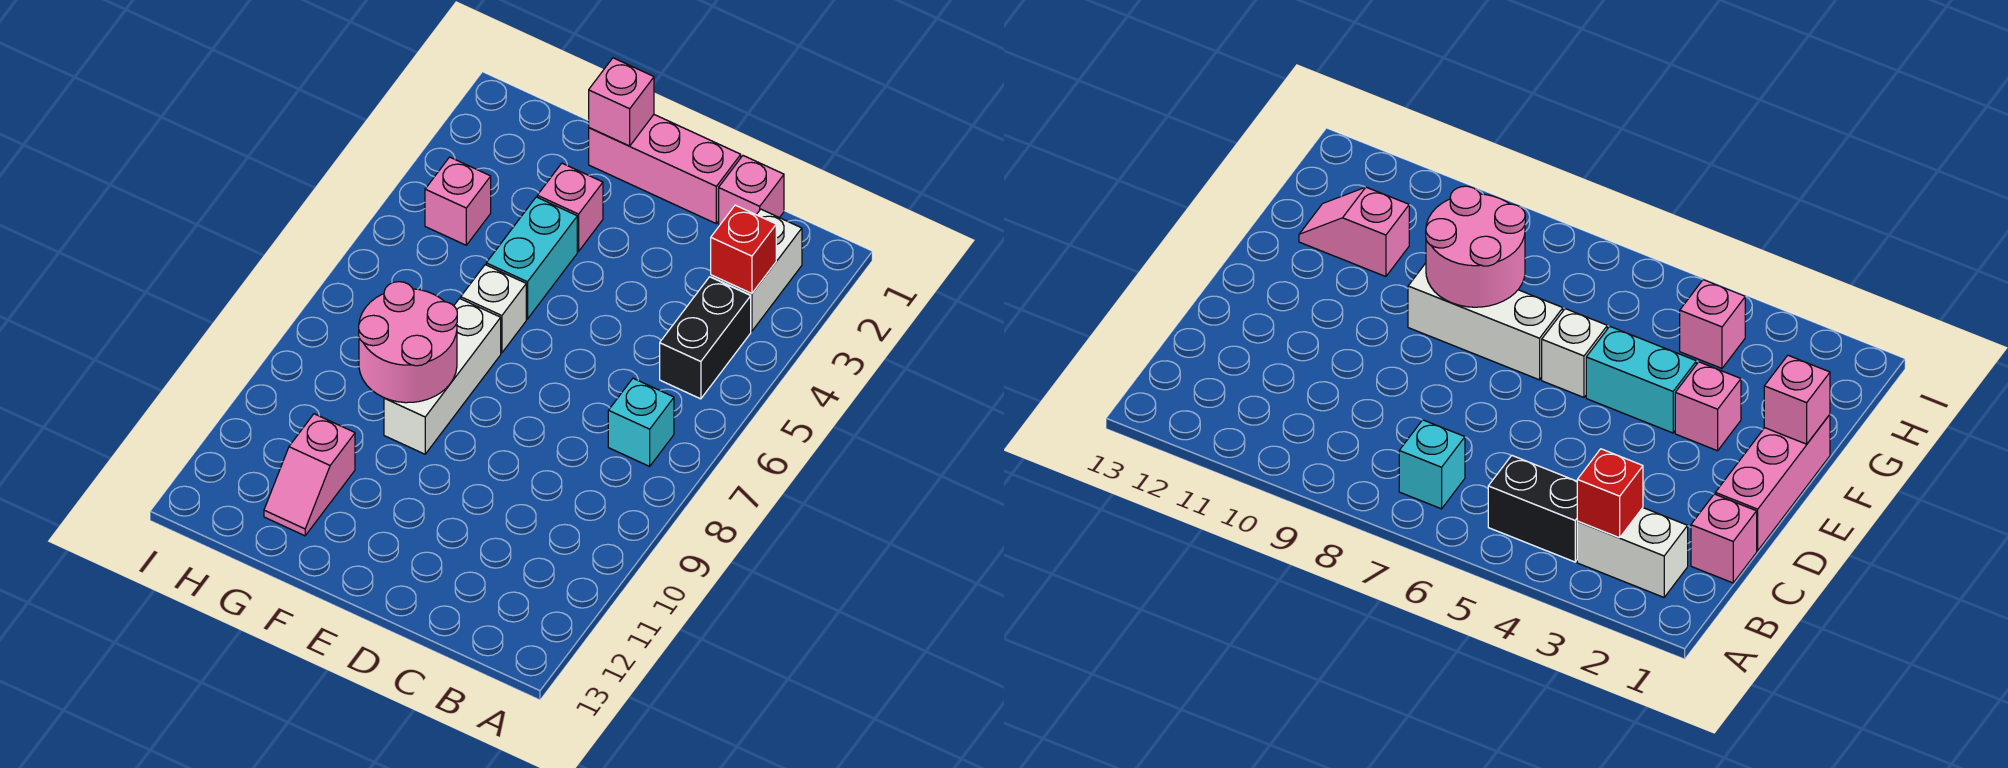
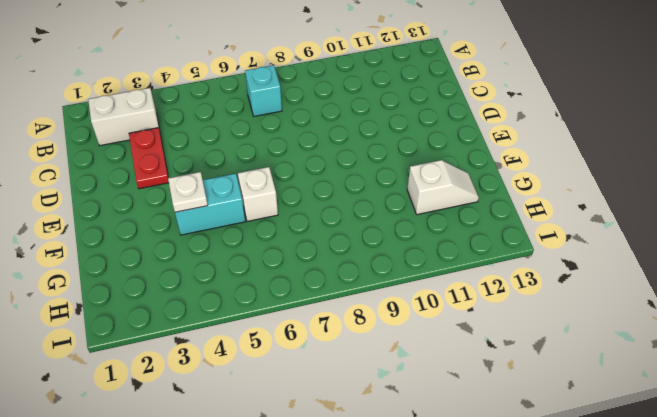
red plate C3:D3 level 1 -> none
white plate F4 level 2 -> none
white slope G11:G12 level 1 top 11 -> pink slope G11:G12 level 1 top 11
none -> black brick B4:B5 level 1
none -> pink brick C1 level 1
none -> pink brick D1:F1 level 1

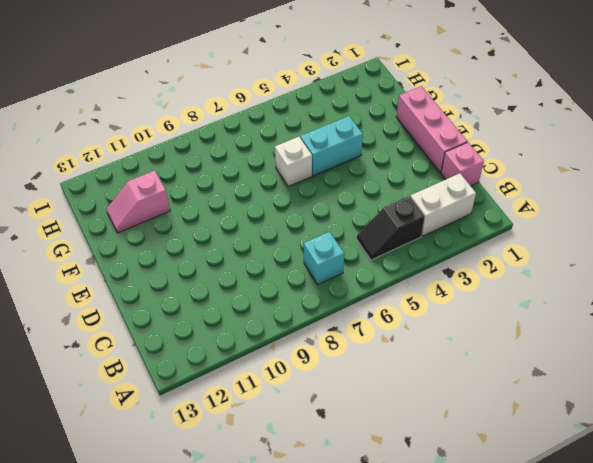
black slope B4:B5 level 1 top 4 -> black brick B4:B5 level 1
none -> pink brick F3 level 1
none -> white brick F7:F9 level 1
none -> pink brick H4 level 1

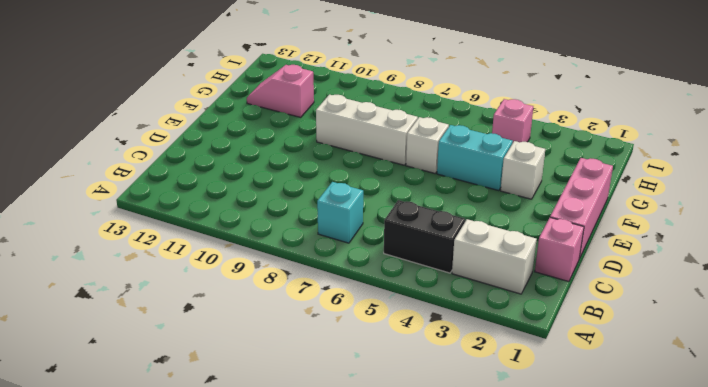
white brick F3 level 1 -> pink brick F3 level 1
none -> red brick B3 level 2
none -> pink brick F1 level 2
none -> pink round brick F8:G9 level 2

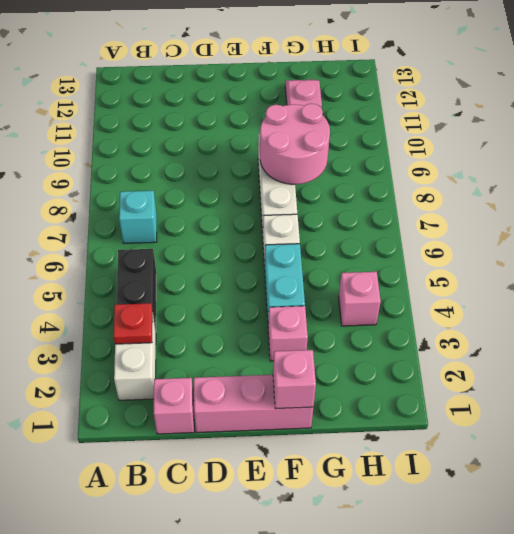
red plate B3 level 2 -> red brick B3 level 2

